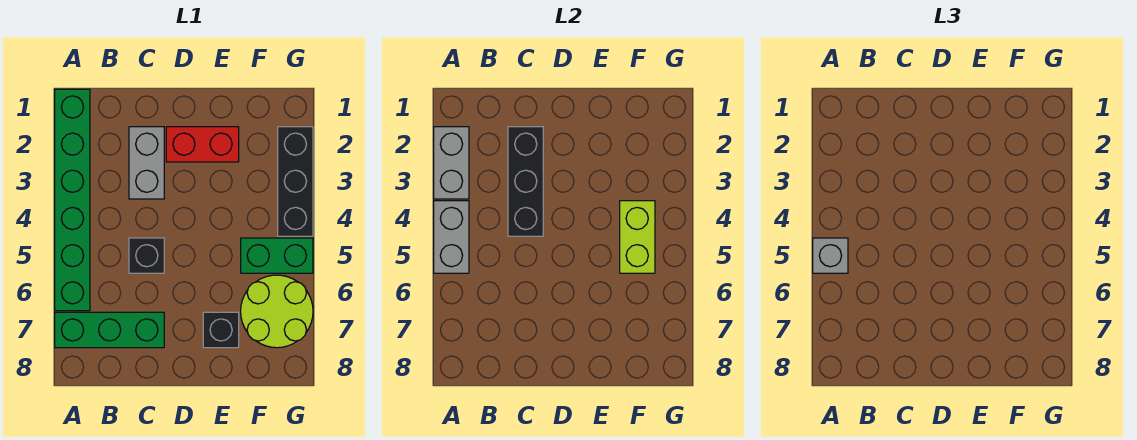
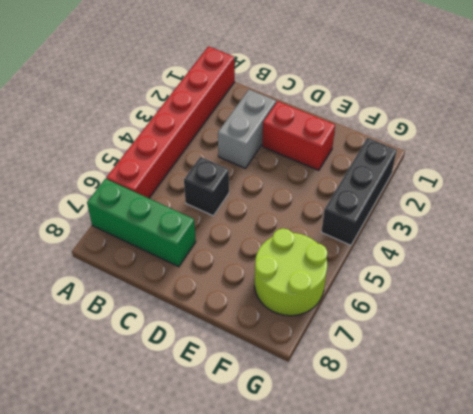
red brick A1:A6 level 1 -> green brick A1:A6 level 1
none -> black brick E7 level 1
none -> green brick F5:G5 level 1
none -> grey brick A2:A3 level 2

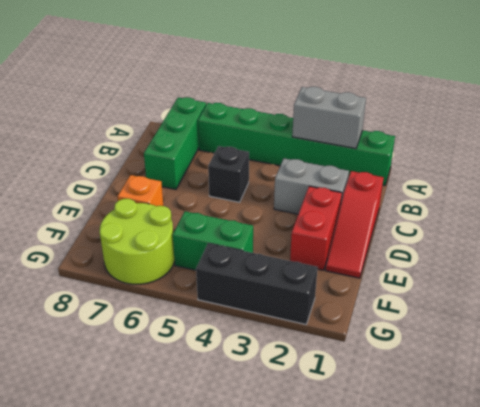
red slope C1:E1 level 1 top C -> none
orange brick E7 level 1 -> black brick E7 level 1
green brick F4:F5 level 1 -> green brick F5:G5 level 1
none -> grey brick A4:A5 level 2
none -> black brick C2:C4 level 2
none -> lime brick F4:F5 level 2

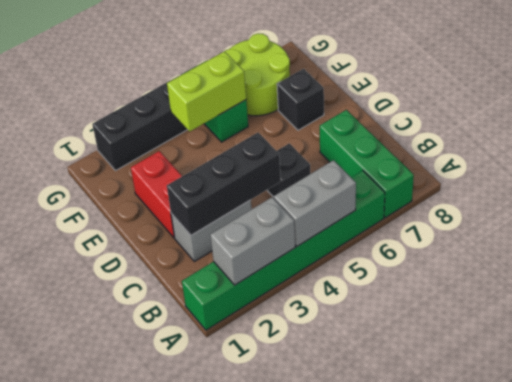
none -> grey brick A5 level 3

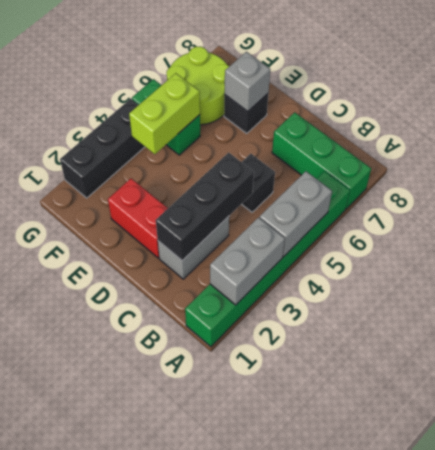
grey brick E7 level 2 -> grey brick A5 level 3

